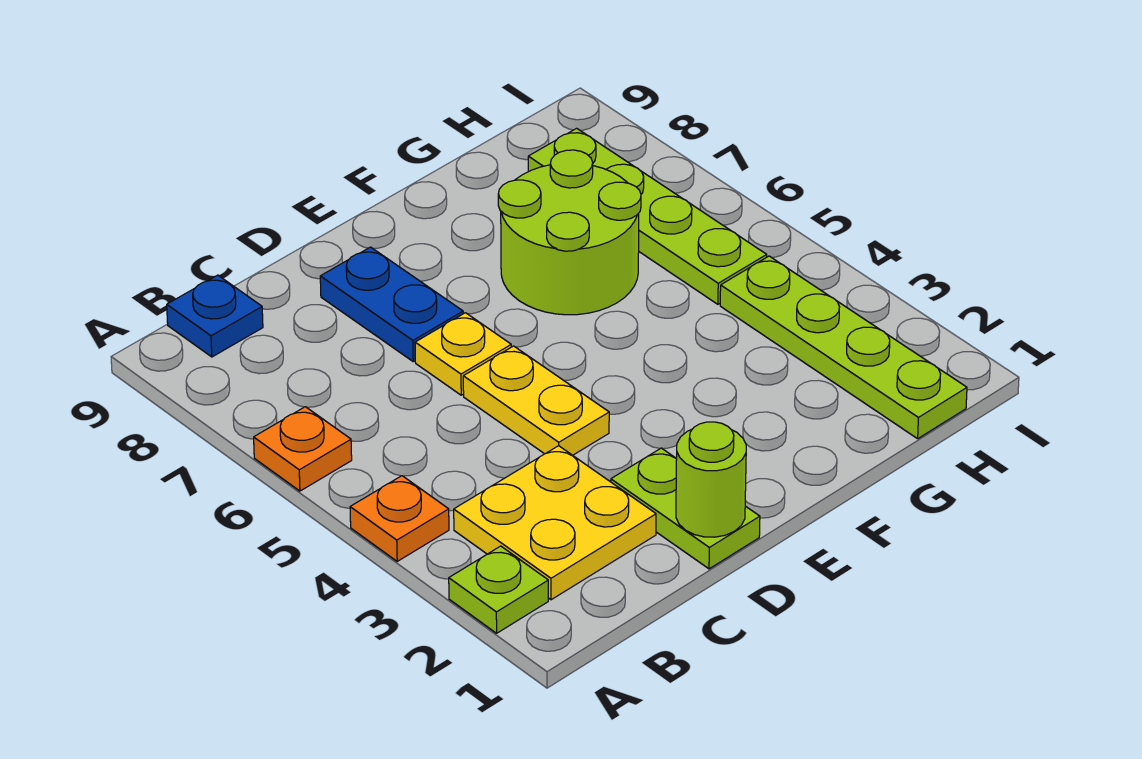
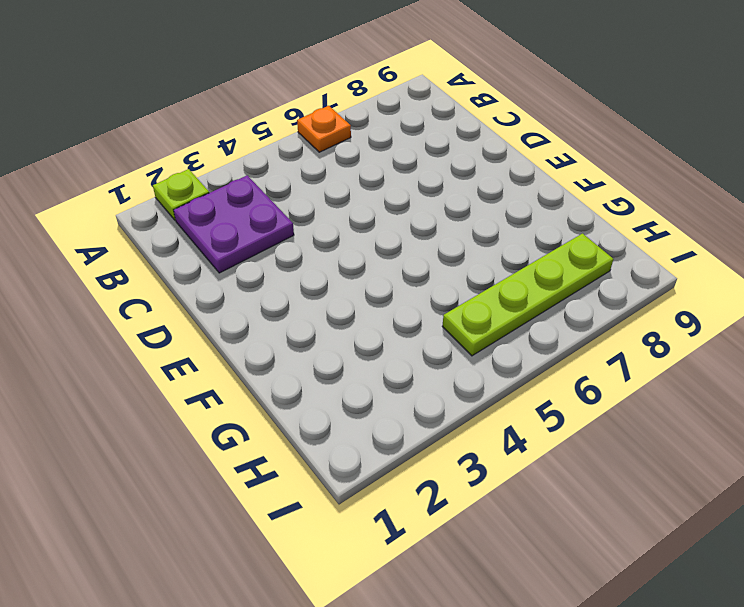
purple plate B2:C3 level 1 -> yellow plate B2:C3 level 1
none -> orange plate A4 level 1
none -> blue plate B9 level 1
none -> lime plate D1:D2 level 1

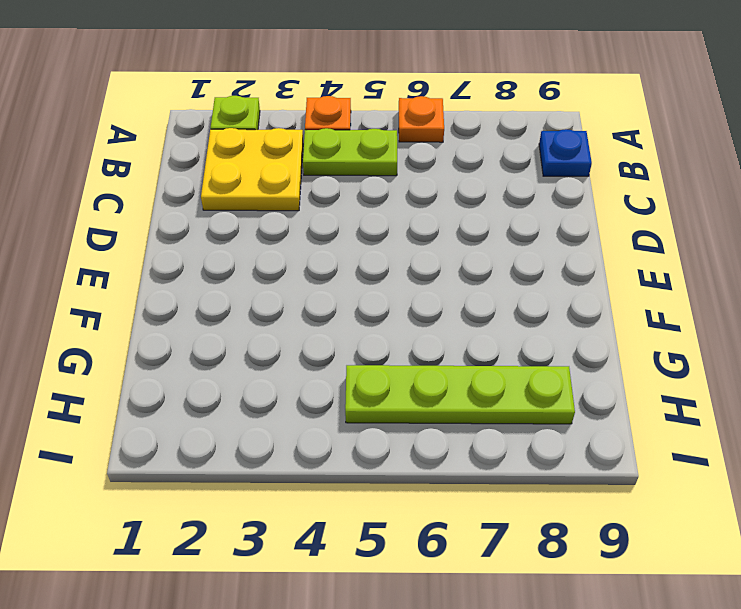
lime plate B4:B5 level 1 -> lime plate D1:D2 level 1
none -> yellow plate D4:D5 level 1
none -> yellow plate D6 level 1
none -> blue plate D7:D8 level 1

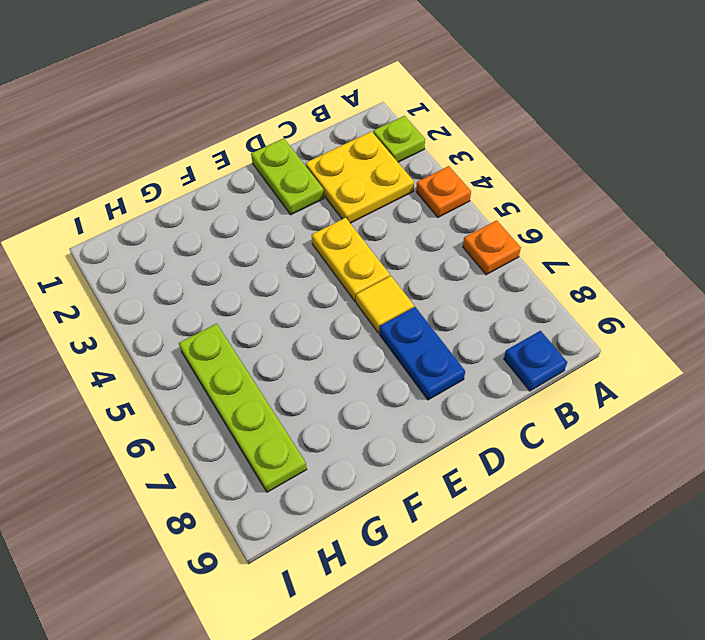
yellow tile D6 level 1 -> yellow plate D6 level 1
none -> lime round brick F6:G7 level 1
none -> lime plate H1:H4 level 1
none -> lime round brick D1 level 2

